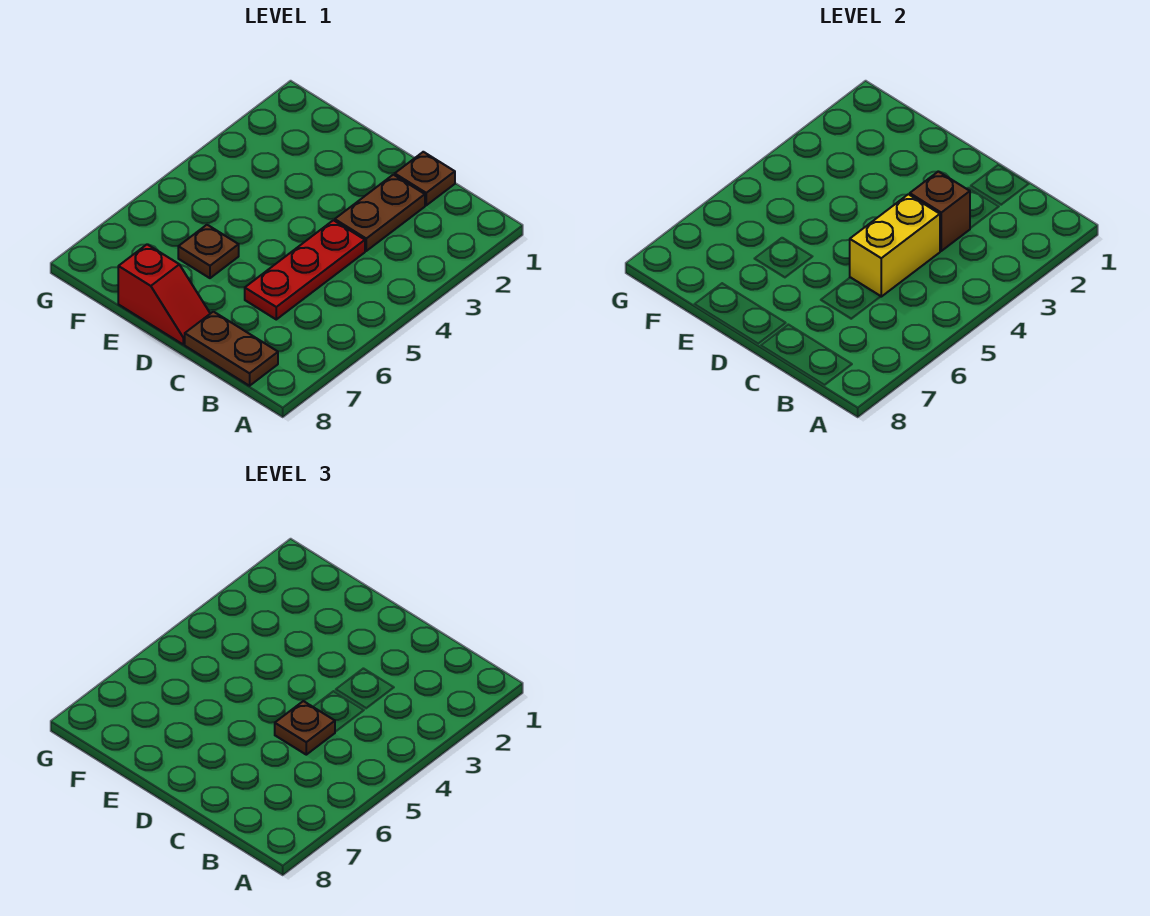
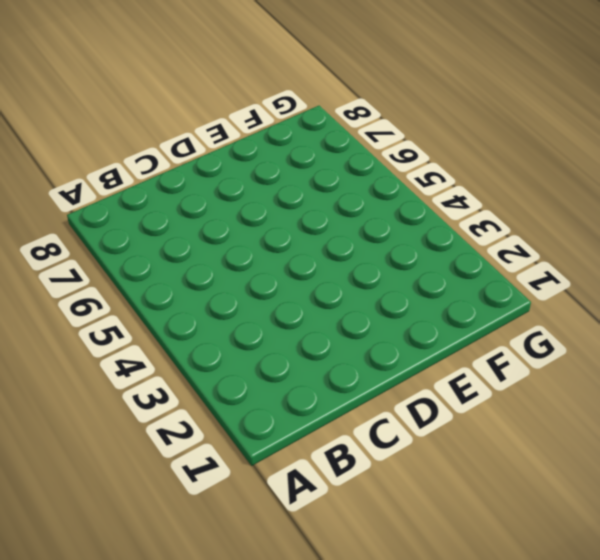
none -> brown plate B8:C8 level 1
none -> brown plate C1 level 1

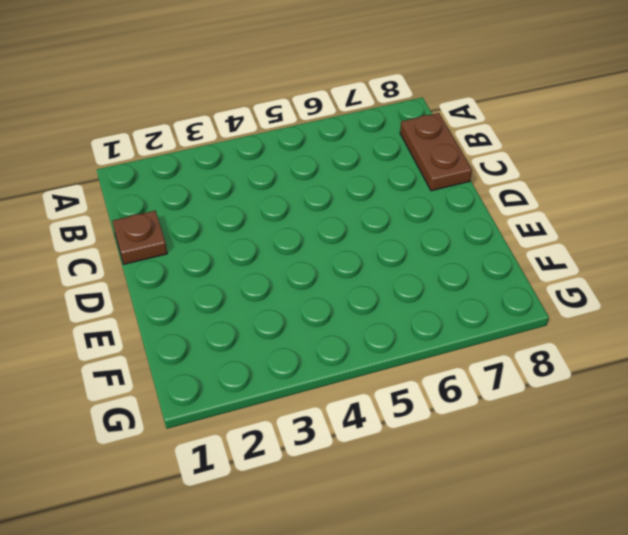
none -> brown plate C2:C3 level 1
none -> red plate C4:C6 level 1

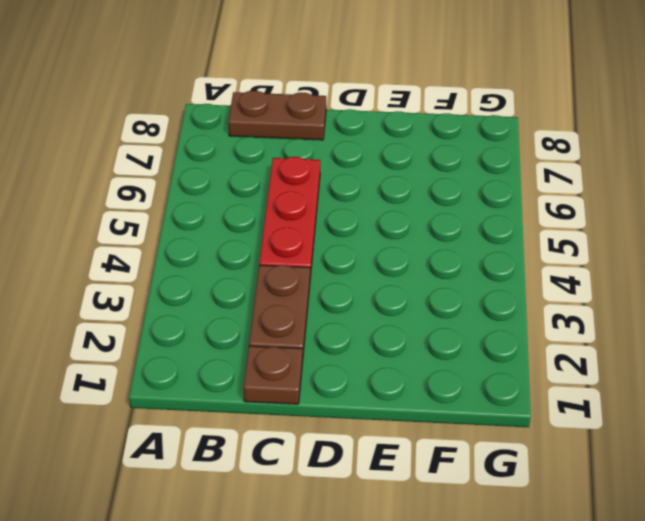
none -> red slope D8:E8 level 1 top E
none -> brown plate E6 level 1

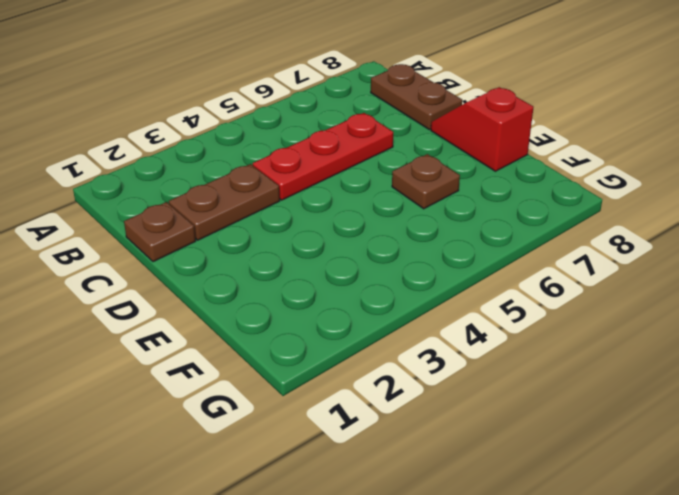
none -> brown brick C3 level 2
none -> yellow brick C4:C5 level 2

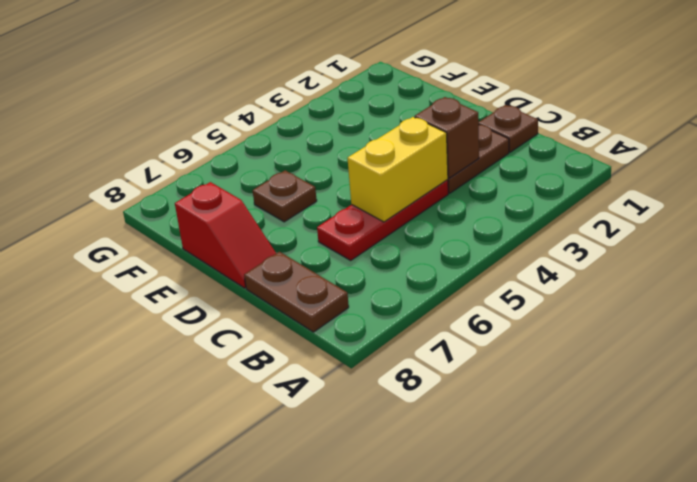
none -> brown plate C5 level 3

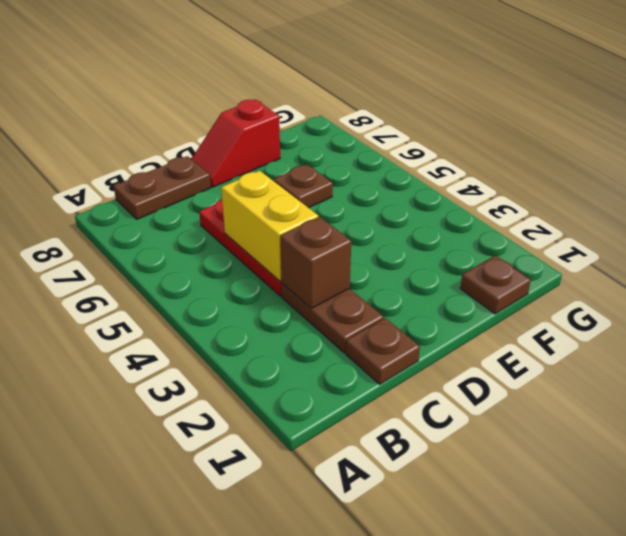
brown plate F1 level 1 -> brown plate C5 level 3

